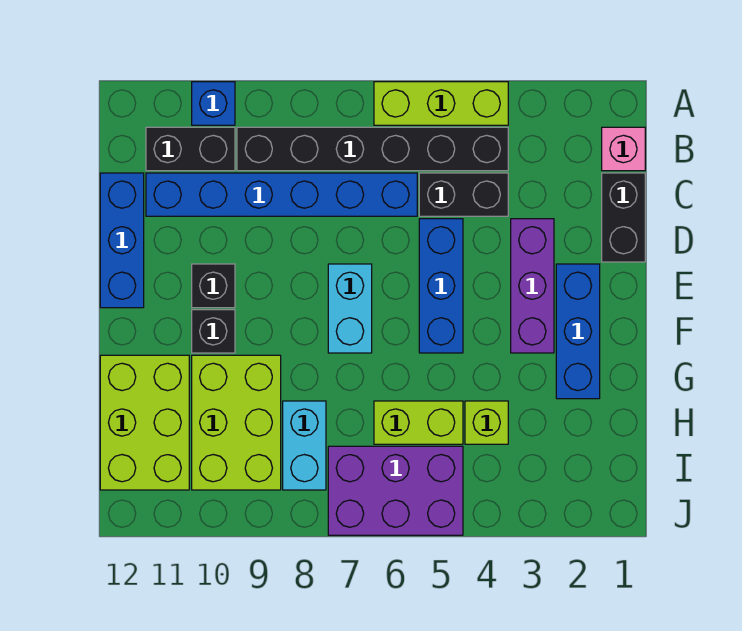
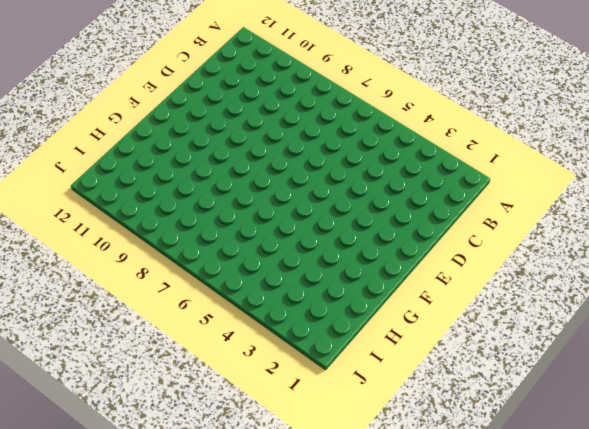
none -> lime brick A4:A6 level 1
none -> blue brick A10 level 1
none -> pink brick B1 level 1

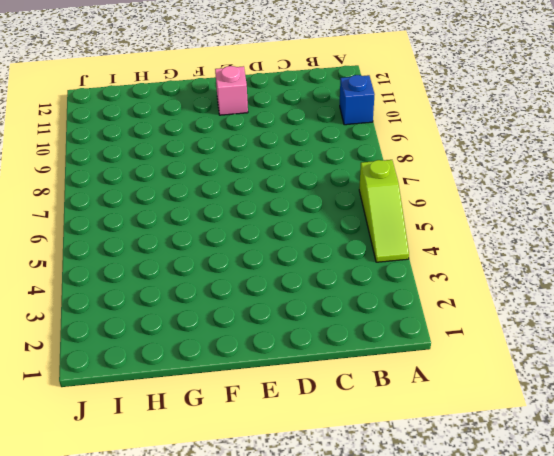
lime slope A4:A6 level 1 top 6 -> lime brick A4:A6 level 1
pink brick E11 level 1 -> pink brick B1 level 1
none -> black brick B4:B9 level 1
none -> black brick B10:B11 level 1
none -> black brick C1:D1 level 1

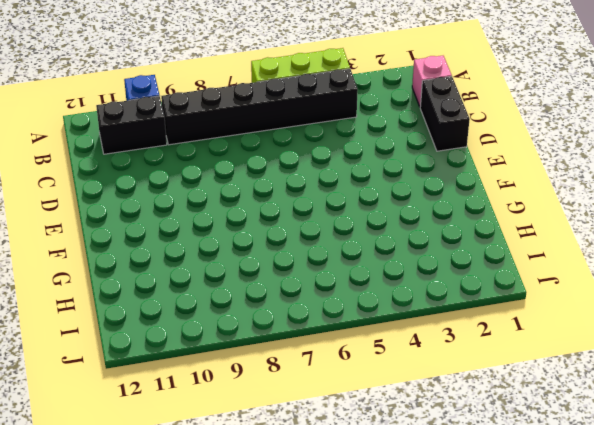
none -> black brick C4:C5 level 1
none -> blue brick C6:C11 level 1
none -> blue brick C12:E12 level 1

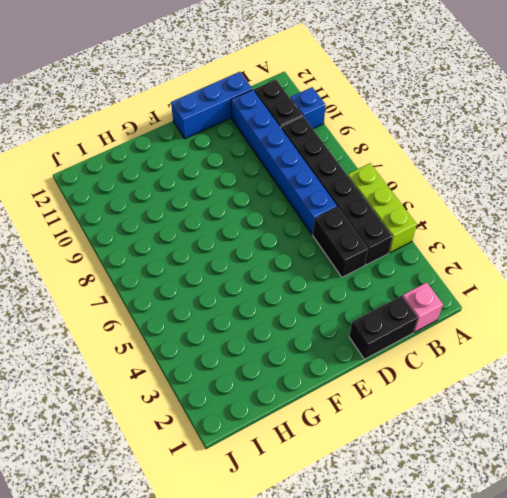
none -> purple brick D3:F3 level 1
none -> blue brick D5:F5 level 1
none -> blue brick E2:G2 level 1

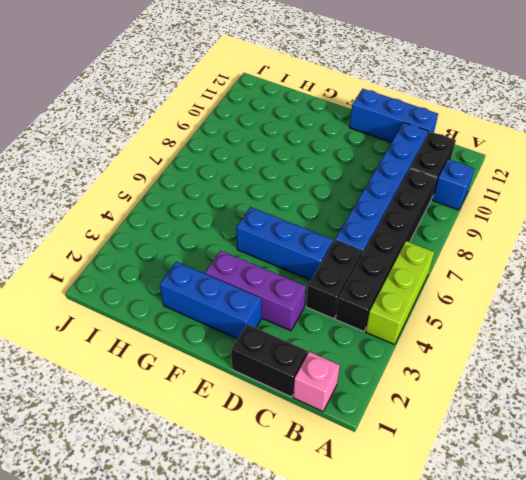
none -> cyan brick E7:F7 level 1
none -> black brick E10 level 1
none -> black brick F10 level 1

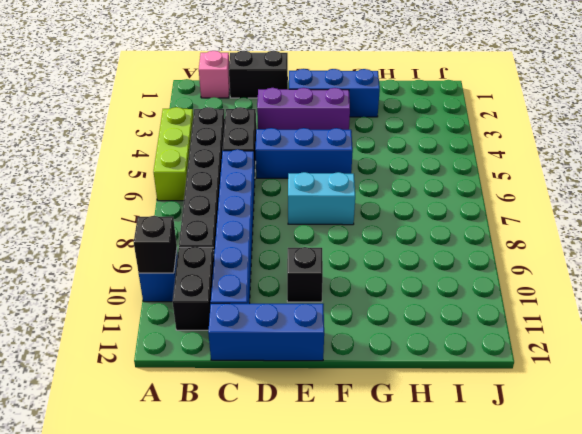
black brick A10 level 2 -> black brick F10 level 1
none -> lime brick G9:I10 level 1
none -> lime brick G11:I12 level 1
none -> lime brick H4 level 1

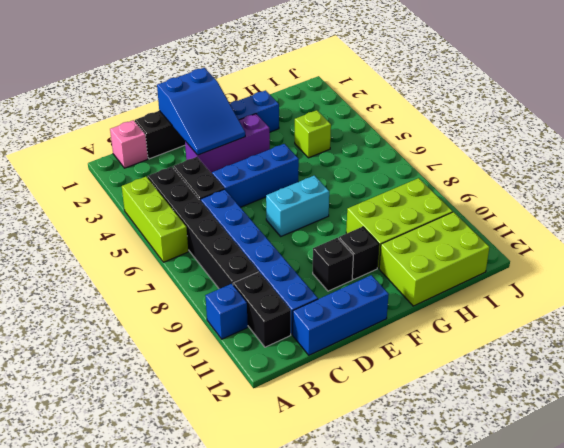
blue slope D1:E3 level 2 top 1 -> none
none -> lime brick H5:H6 level 1
none -> cyan brick H8:I8 level 1
none -> purple brick I5:J7 level 1

